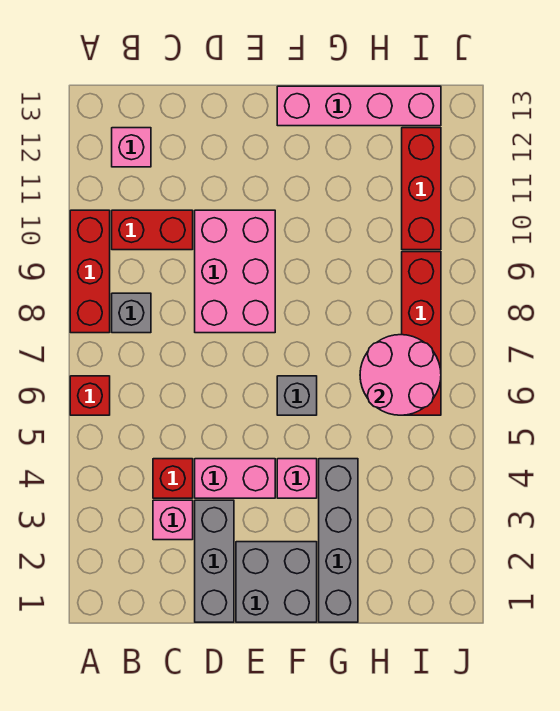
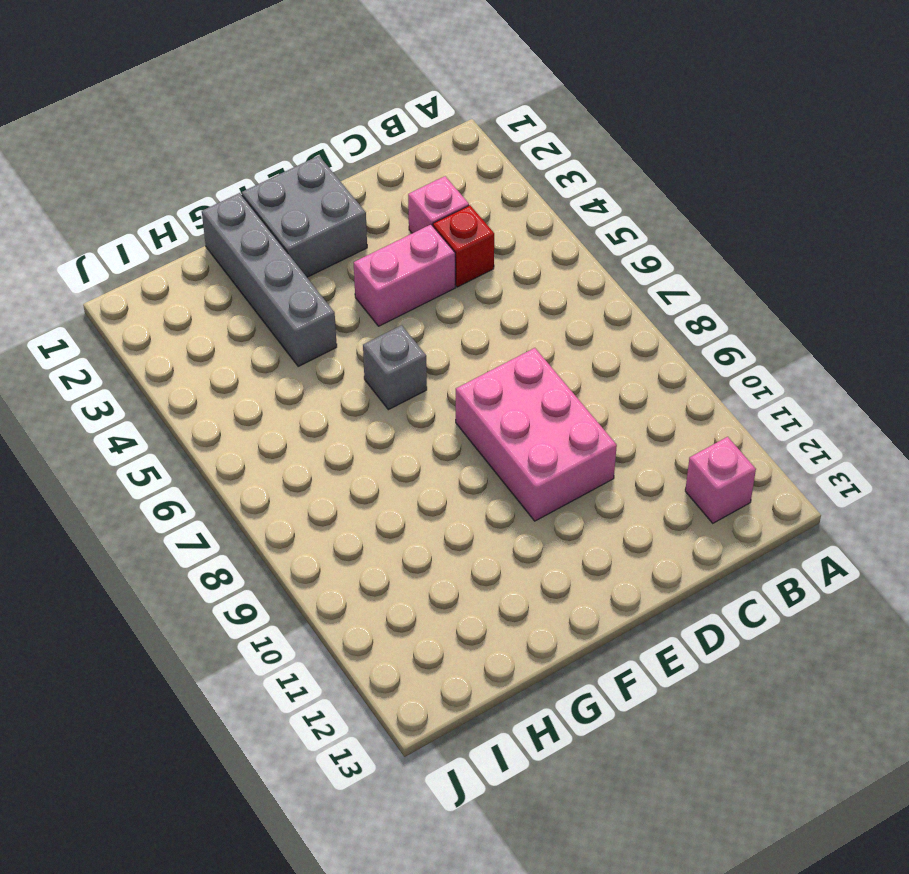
none -> red brick A6 level 1
none -> red brick A8:A10 level 1
none -> grey brick B8 level 1

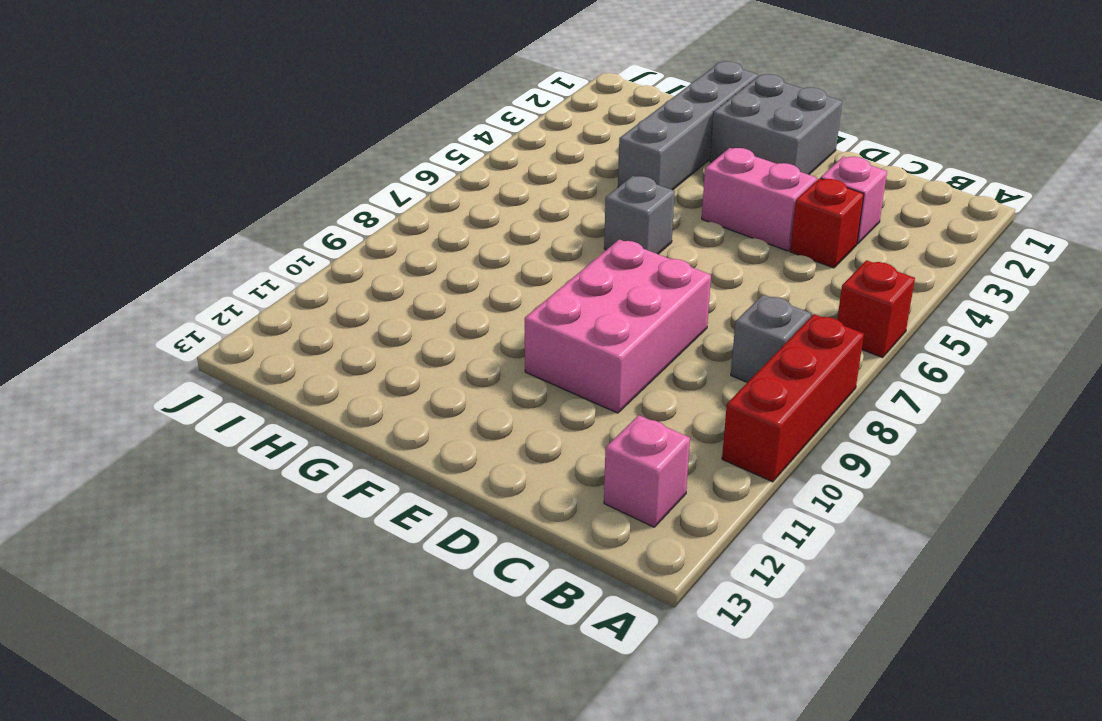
none -> red brick B10:C10 level 1
none -> grey brick D1:D3 level 1
none -> pink brick F4 level 1

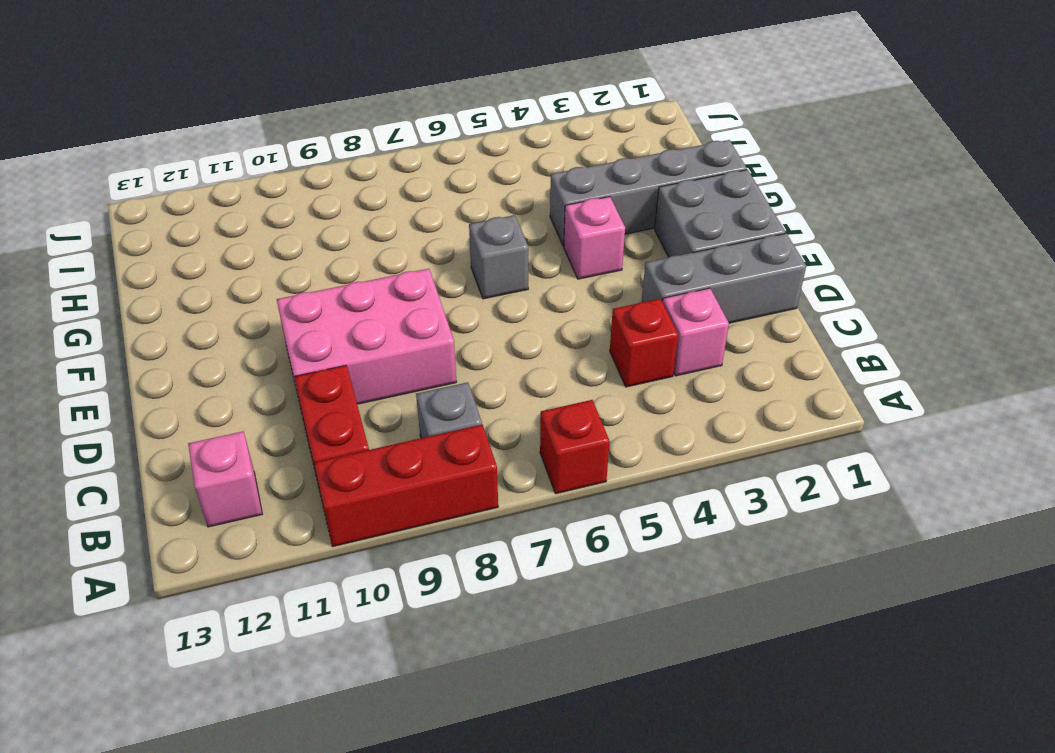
none -> pink brick D4:E4 level 1
none -> pink brick F13:I13 level 1
none -> red brick I6:I9 level 1

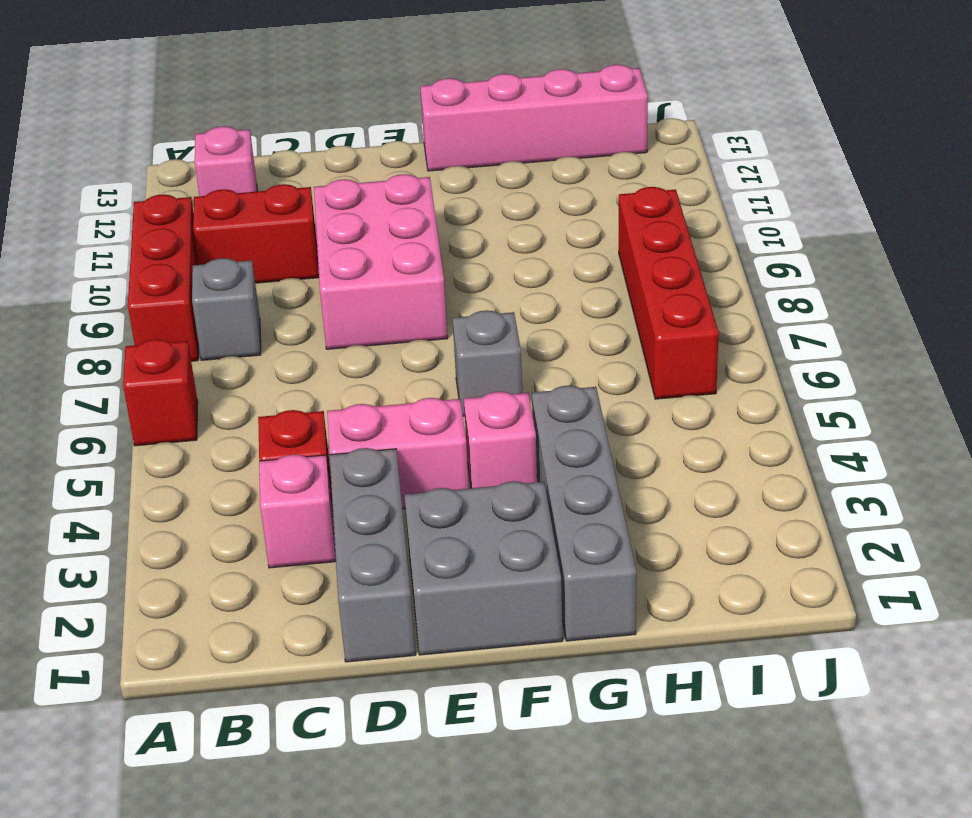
none -> red brick I10:I12 level 1
none -> pink round brick H6:I7 level 2

